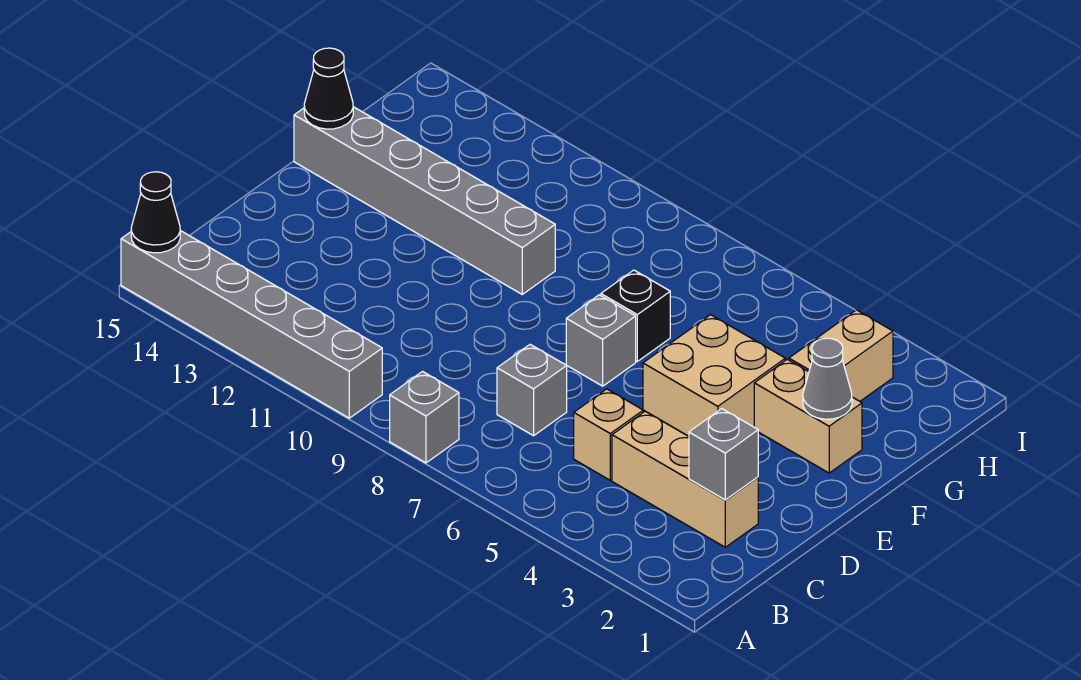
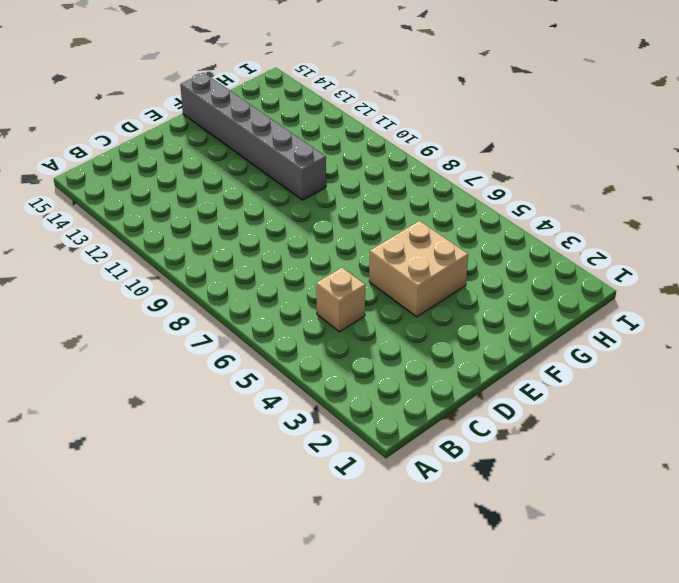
none -> grey brick A8 level 1
none -> grey brick A10:A15 level 1
none -> tan brick C2:C4 level 1

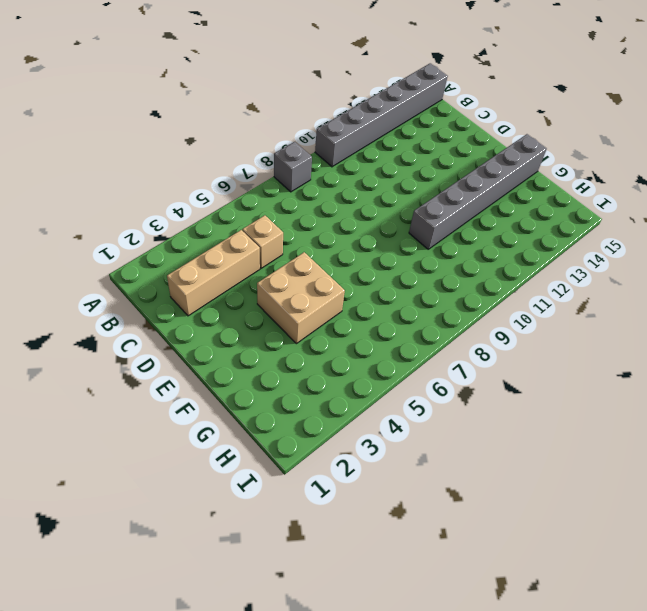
none -> grey brick C7 level 1
none -> grey brick E7 level 1
none -> tan brick F2:F3 level 1

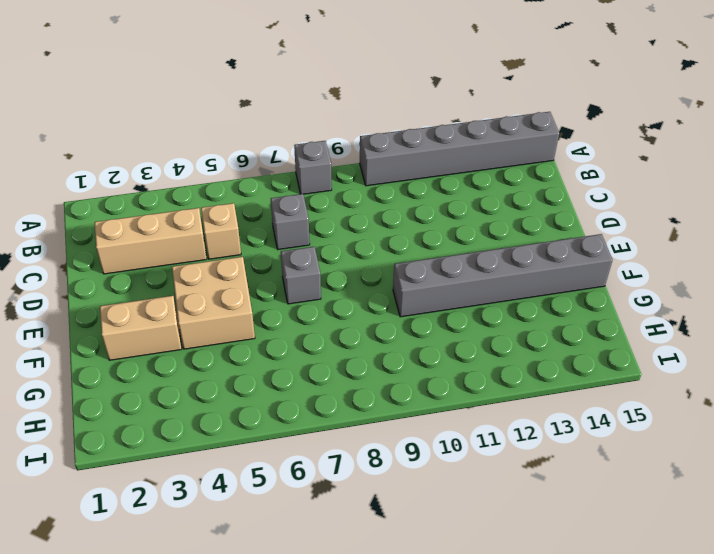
none -> black brick F7 level 1
none -> tan brick G3:H3 level 1
none -> black cone A15 level 2

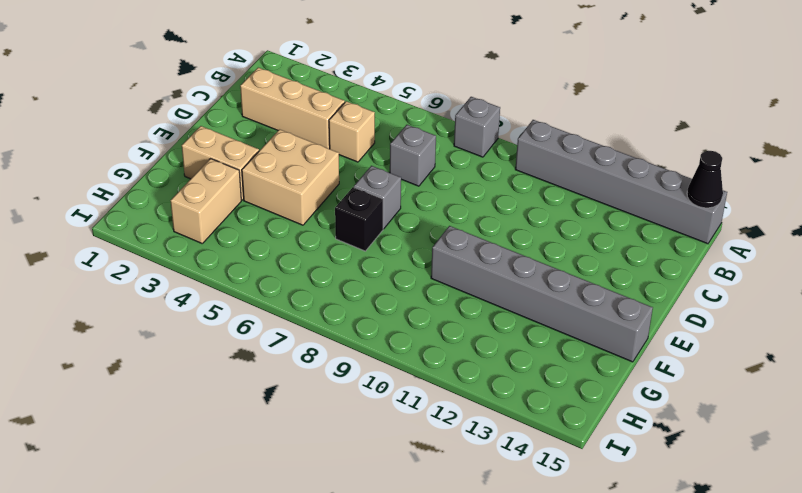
none -> grey brick C2 level 2
none -> grey cone F2 level 2
none -> black cone F15 level 2

